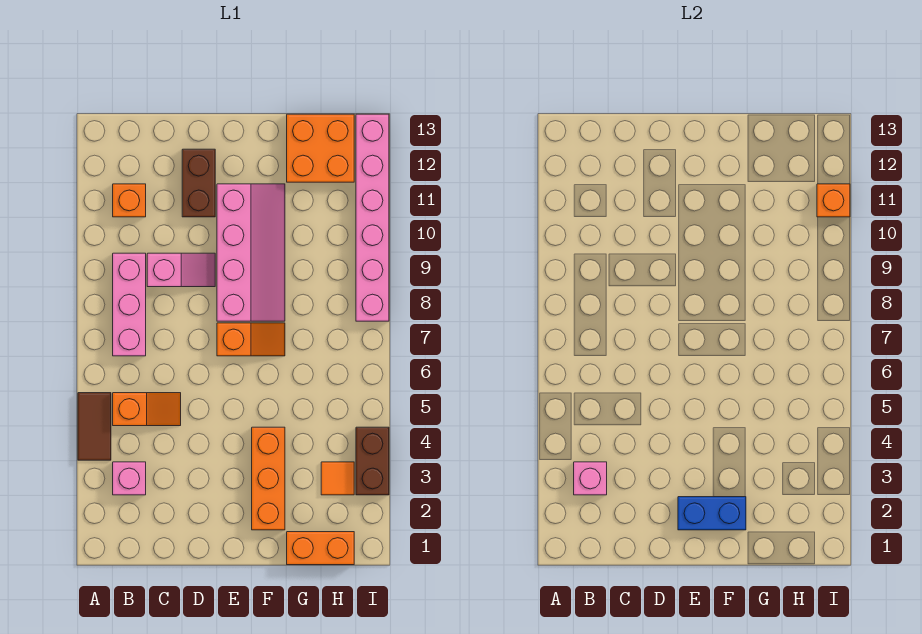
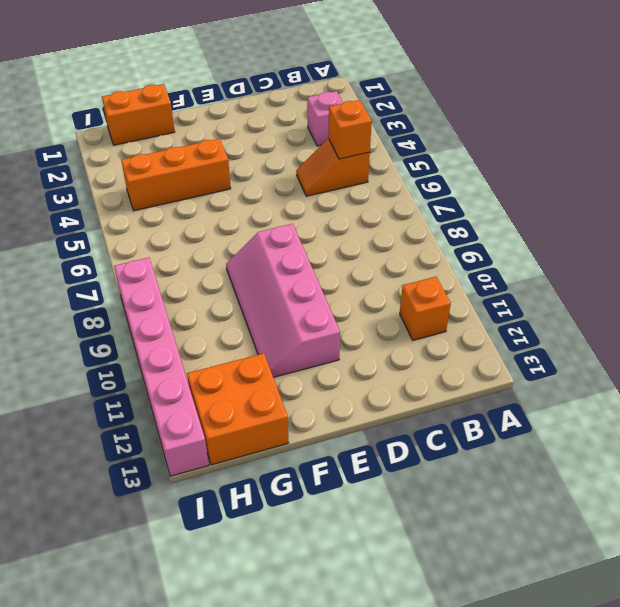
orange brick B5 level 2 -> orange brick I11 level 2
orange brick F4:H4 level 1 -> orange brick F2:F4 level 1
none -> brown tile A4:A5 level 1
none -> pink brick B7:B9 level 1
none -> pink slope C9:D9 level 1 top C

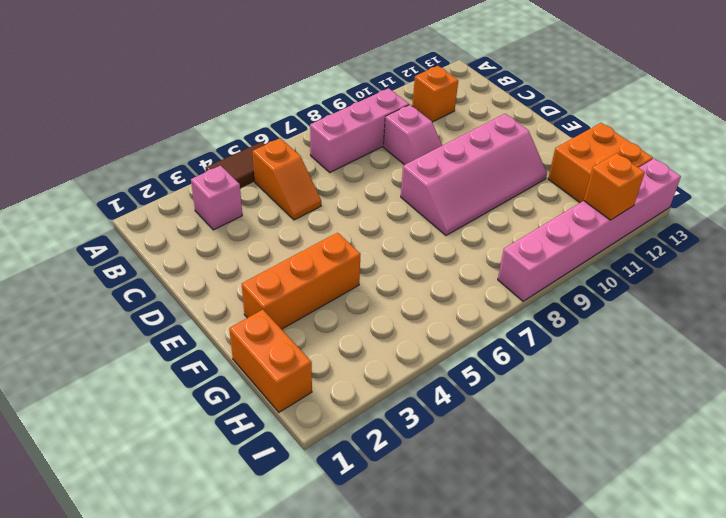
none -> brown brick D11:D12 level 1
none -> orange slope E7:F7 level 1 top E
none -> orange tile H3 level 1

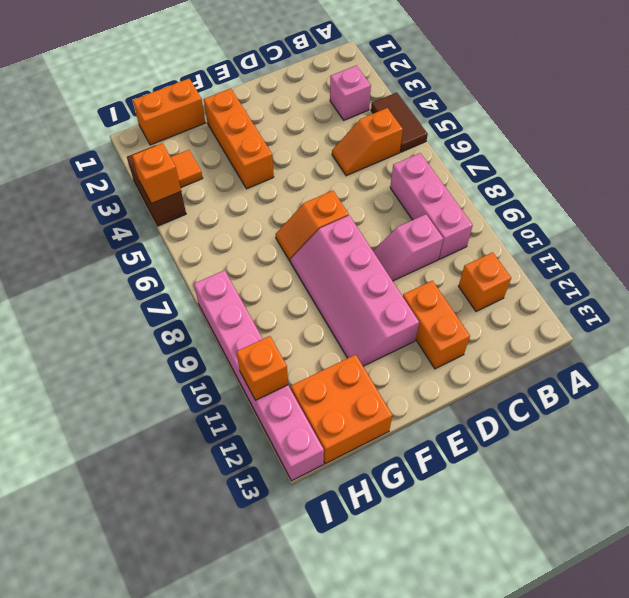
orange brick D11:D12 level 1 -> brown brick D11:D12 level 1
orange brick I4 level 2 -> none
none -> pink brick B3 level 2
none -> blue brick E2:F2 level 2

